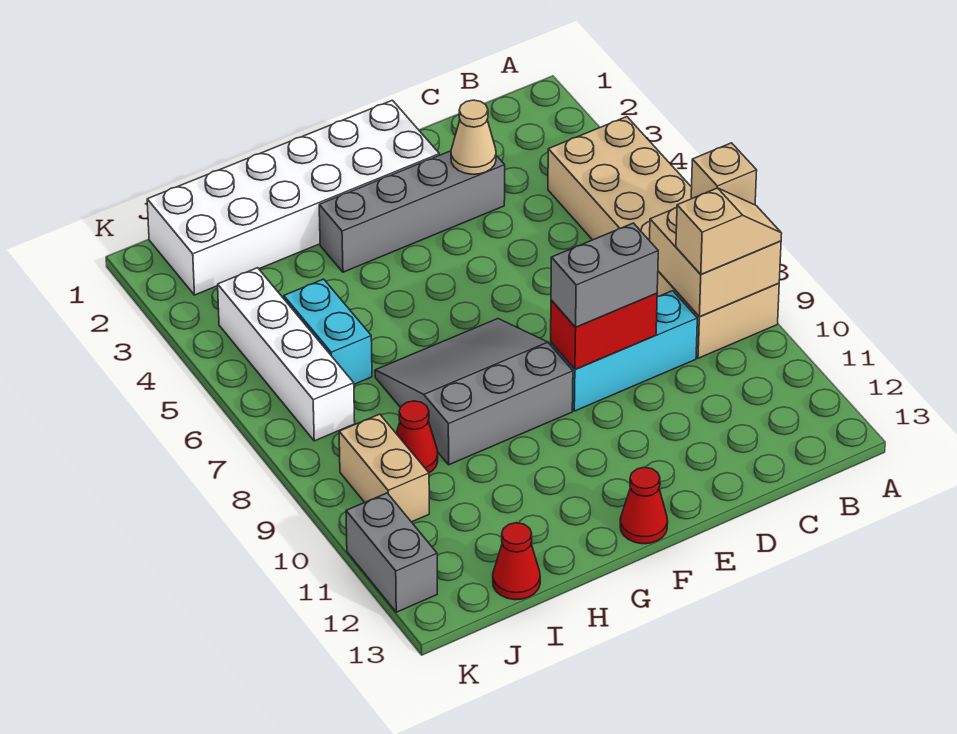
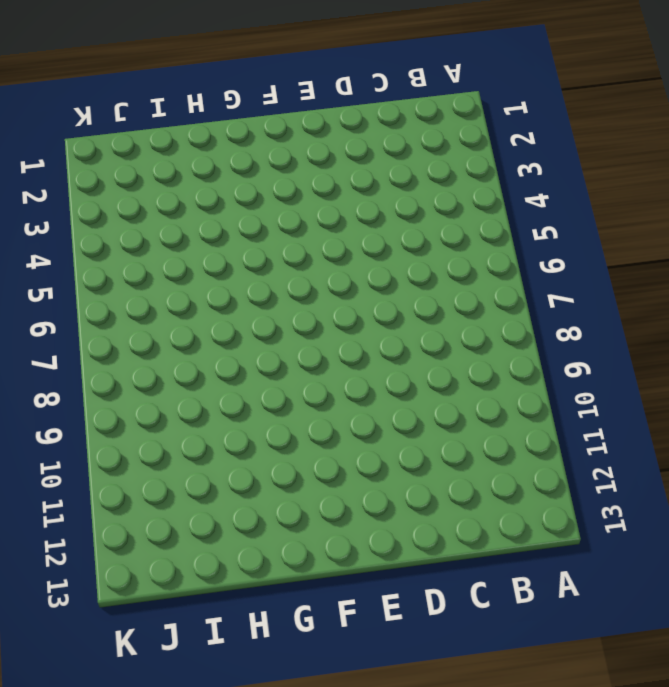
none -> tan brick A4:B9 level 1
none -> cyan brick C9:E9 level 1
none -> grey brick D3:G3 level 1

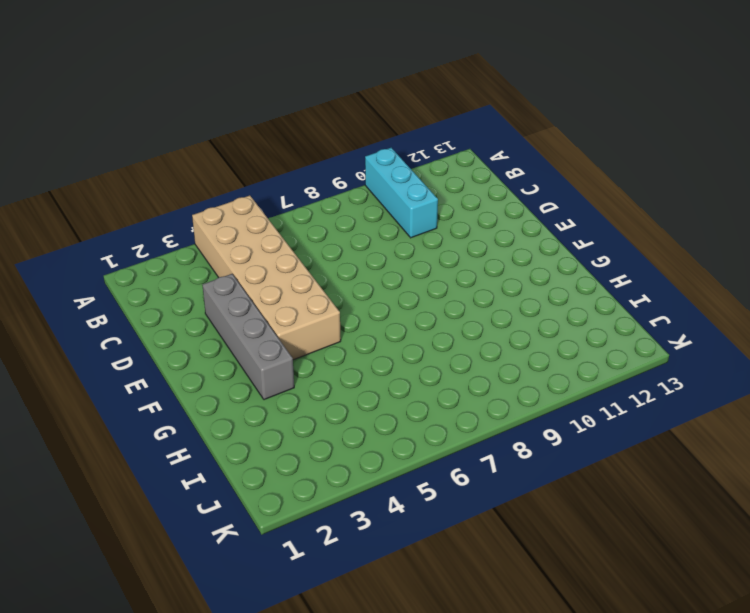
tan brick A4:F5 level 1 -> tan brick A4:B9 level 1
cyan brick A10:C10 level 1 -> cyan brick C9:E9 level 1
none -> white brick E1:J2 level 1
none -> grey slope F7:H9 level 1 top 9
none -> red cone F13 level 1

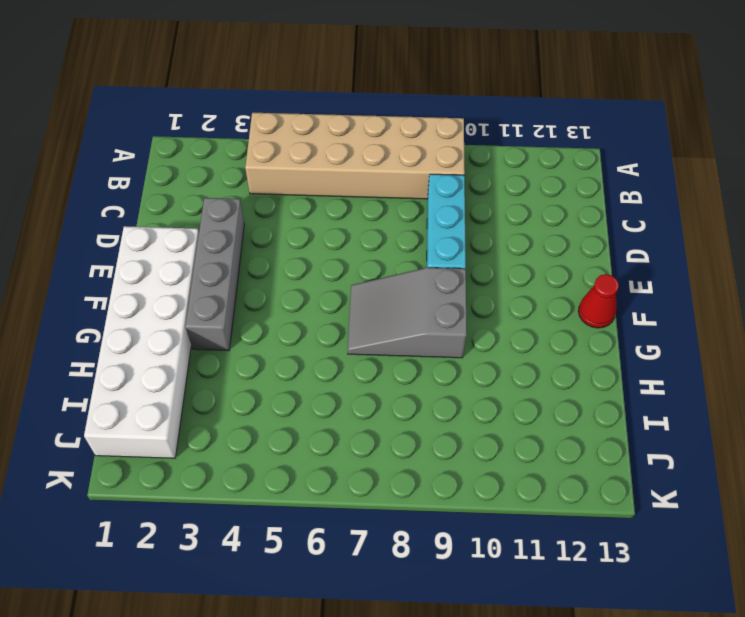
grey slope F7:G9 level 1 top 9 -> grey slope F7:H9 level 1 top 9
none -> cyan brick I5:I6 level 1
none -> red cone I9 level 1
none -> red cone I13 level 1

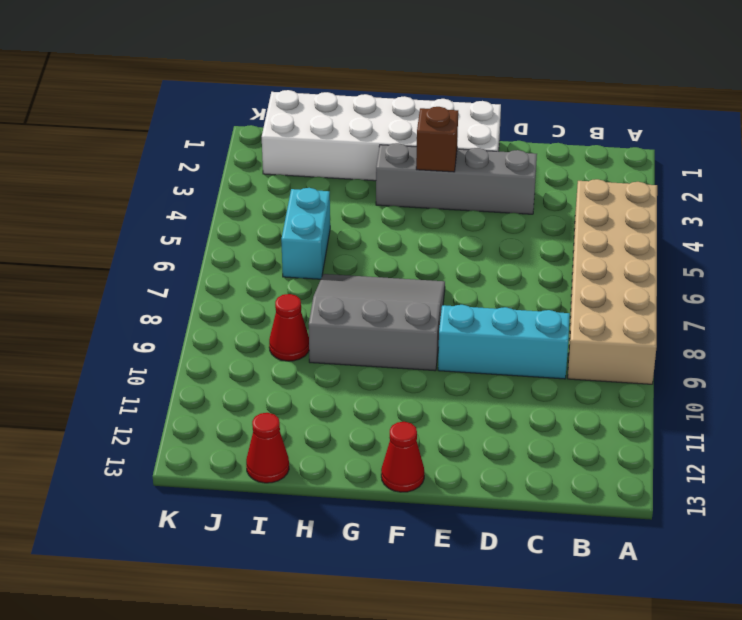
brown brick F3 level 2 -> none
none -> white brick J4:J7 level 1
none -> tan brick J9:J10 level 1
none -> grey brick K11:K12 level 1

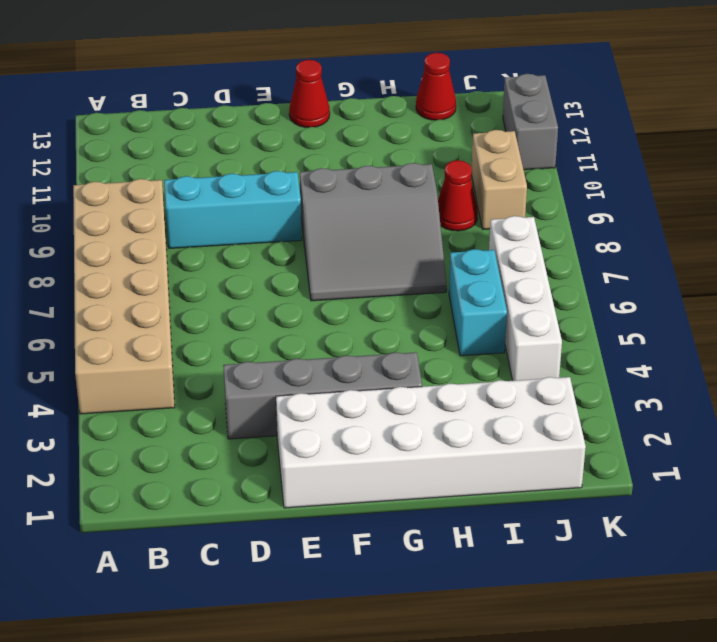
none -> tan brick A8:B9 level 2
none -> tan cone D3 level 2
none -> red brick D9:E9 level 2

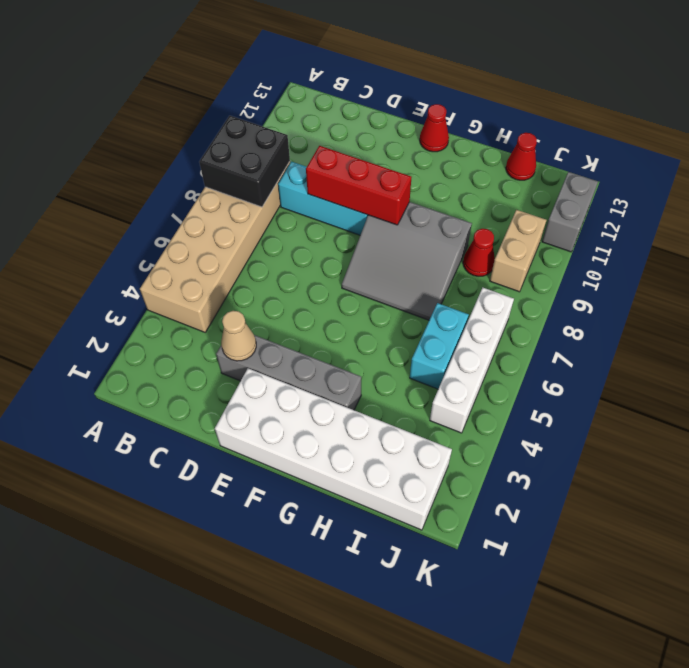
black brick A8:B9 level 2 -> tan brick A8:B9 level 2
red brick D9:F9 level 2 -> red brick D9:E9 level 2
none -> tan brick A8 level 3
none -> tan slope A9:B9 level 3 top B
none -> grey brick D9:E9 level 3

